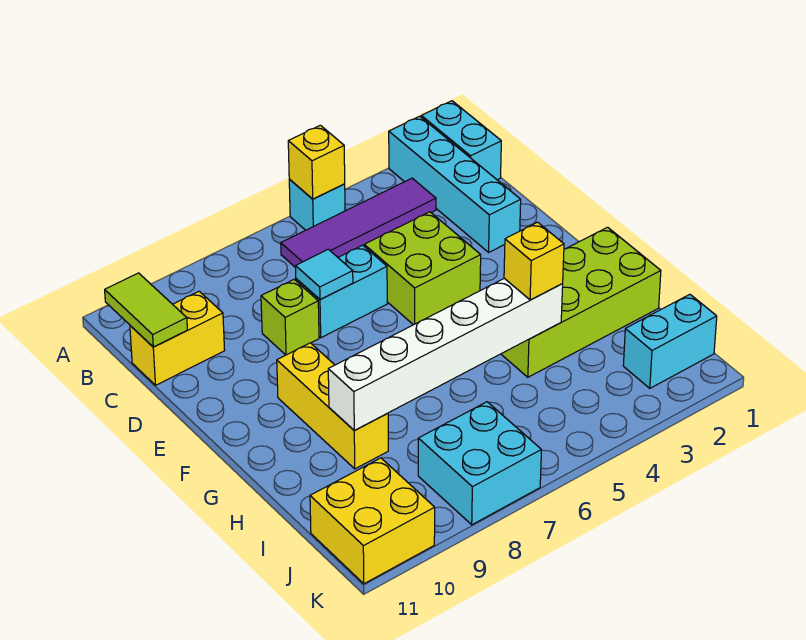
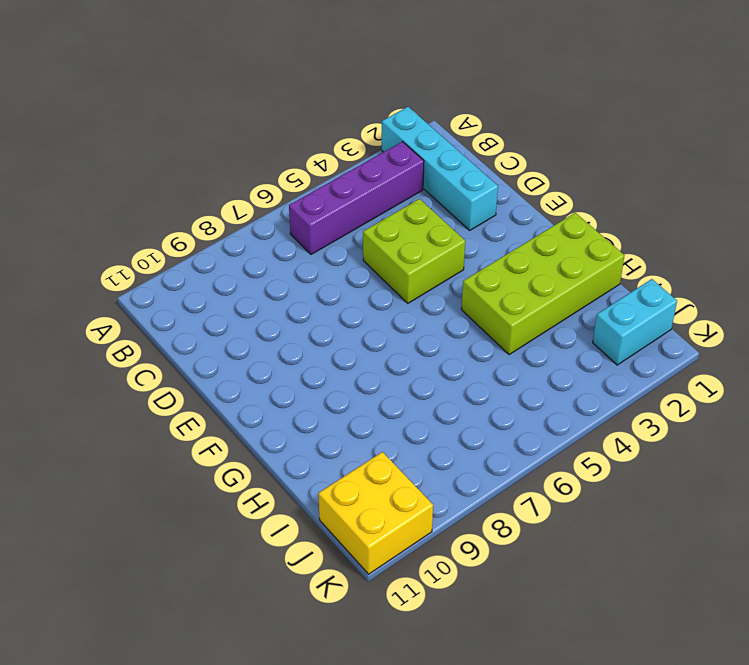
purple brick B3:B6 level 1 -> purple tile B3:B6 level 1
none -> cyan brick A1:B1 level 1
none -> cyan brick A5 level 1
none -> yellow brick C10:C11 level 1

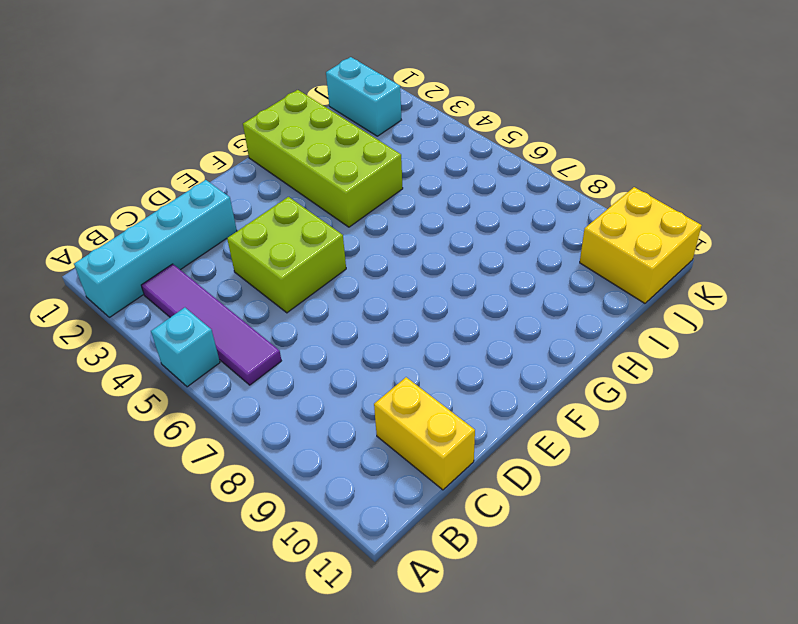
none -> cyan brick A1:B1 level 1
none -> cyan brick D6:D7 level 1
none -> lime brick D8 level 1

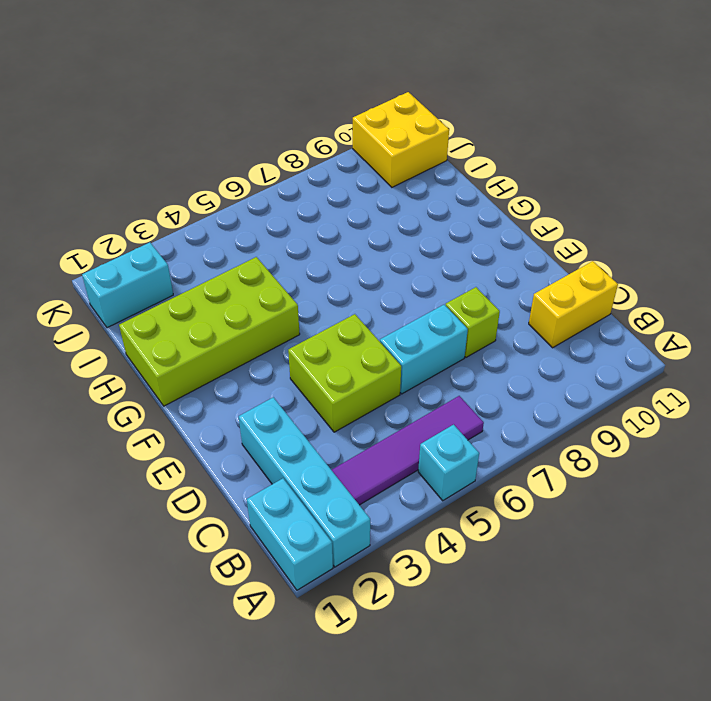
none -> yellow brick F9:H9 level 1
none -> cyan brick J7:K8 level 1
none -> yellow brick A5 level 2

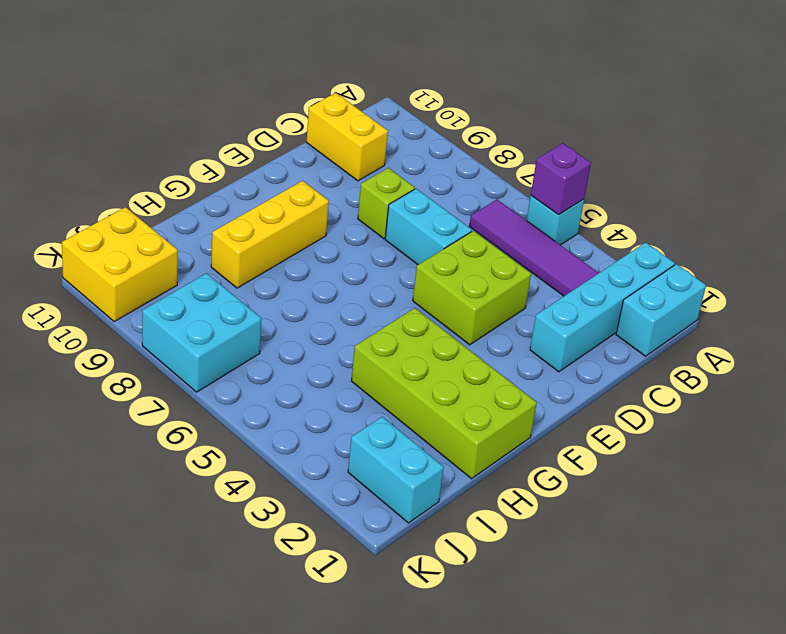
purple brick A5 level 2 -> yellow brick A5 level 2
none -> lime tile B11:C11 level 2
none -> cyan tile D7 level 2
none -> white brick H4:H9 level 2

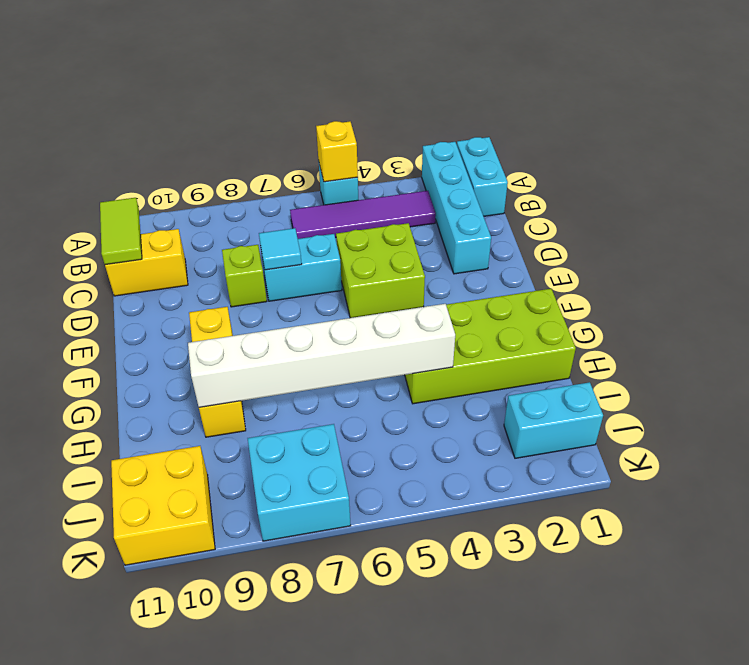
none -> yellow brick H4 level 3

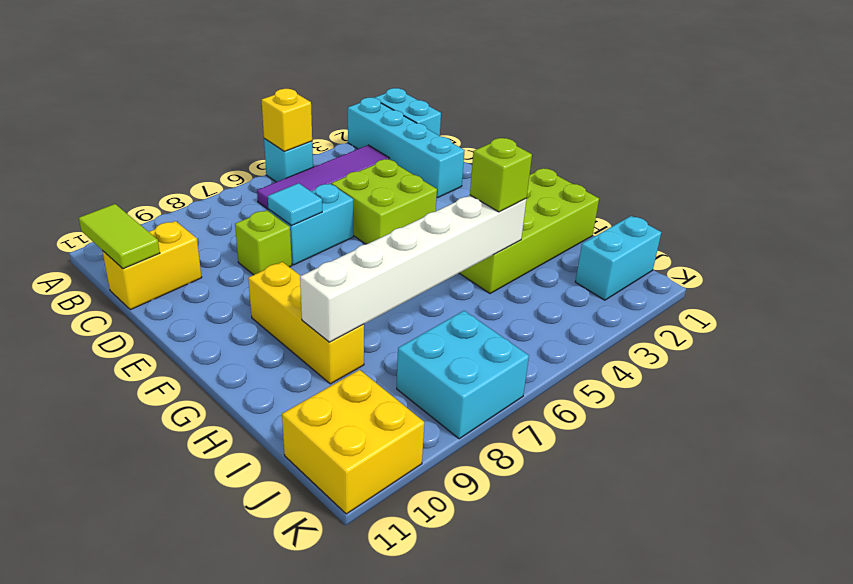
lime brick H4 level 3 -> yellow brick H4 level 3

